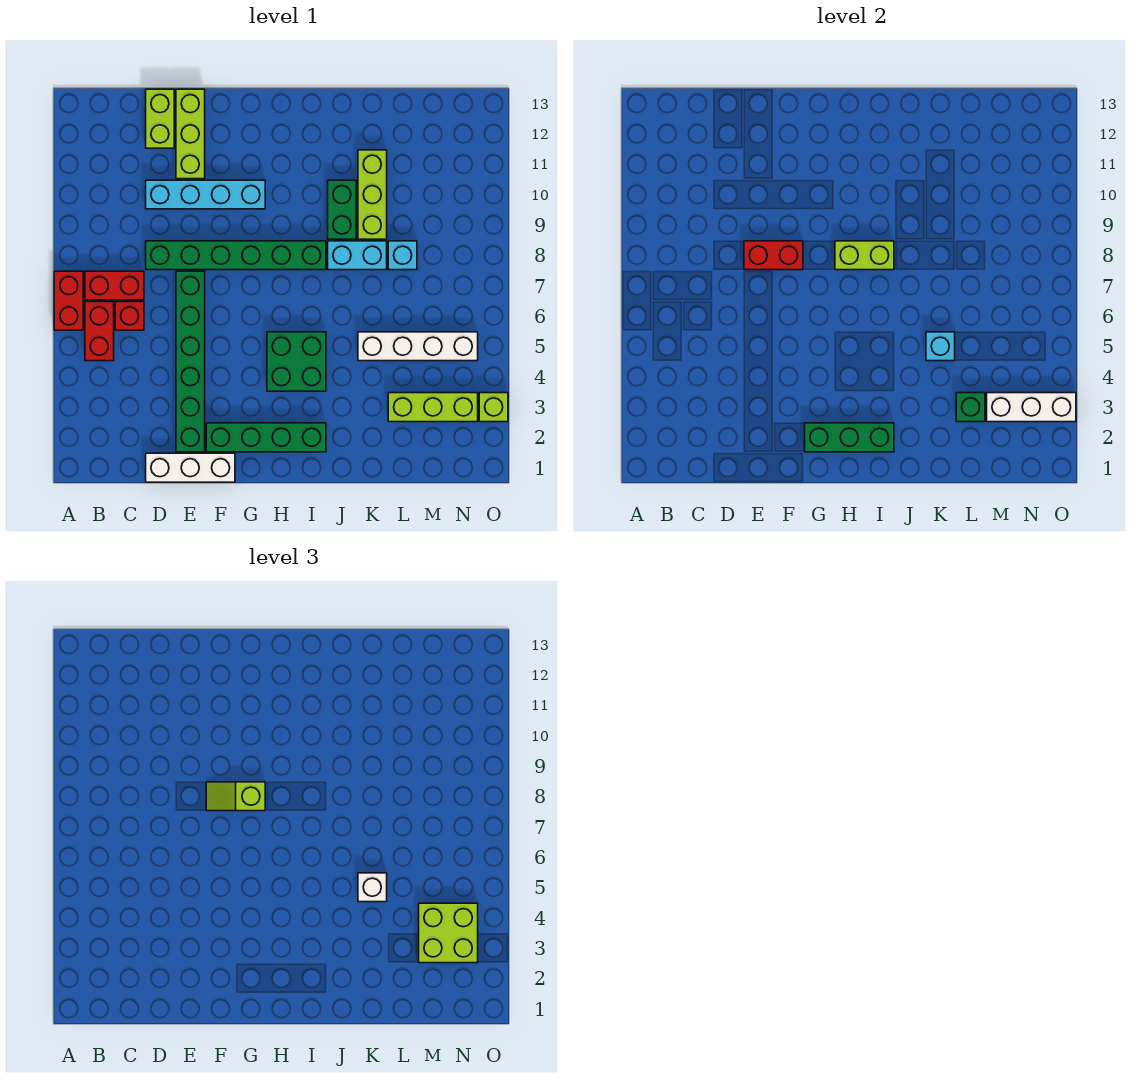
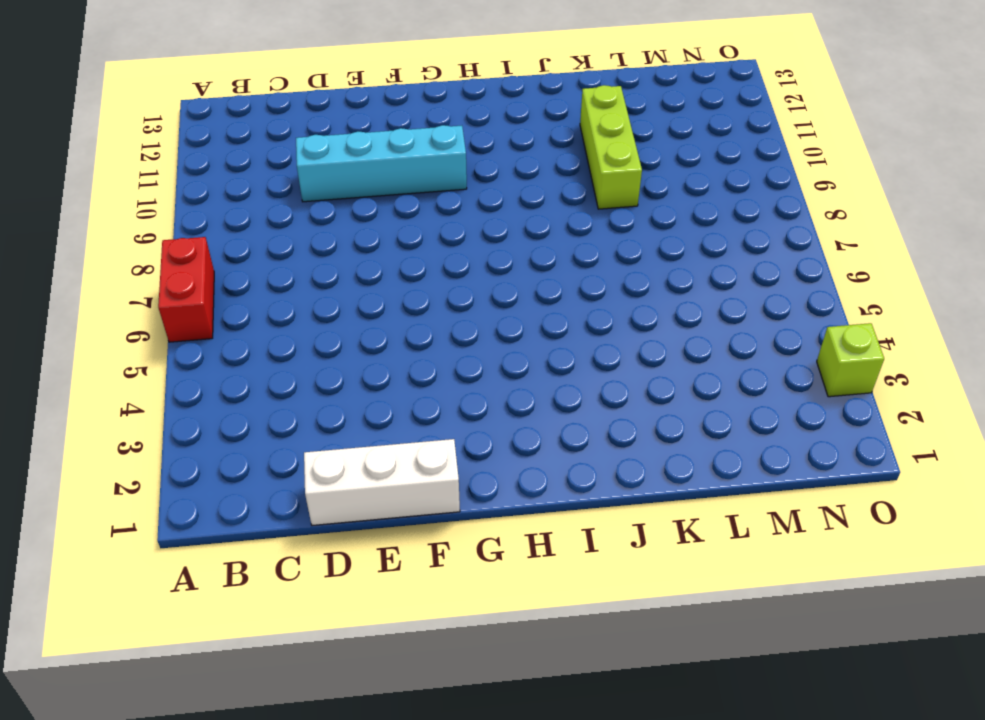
none -> red brick B5:B6 level 1
none -> red brick B7:C7 level 1
none -> red brick C6 level 1

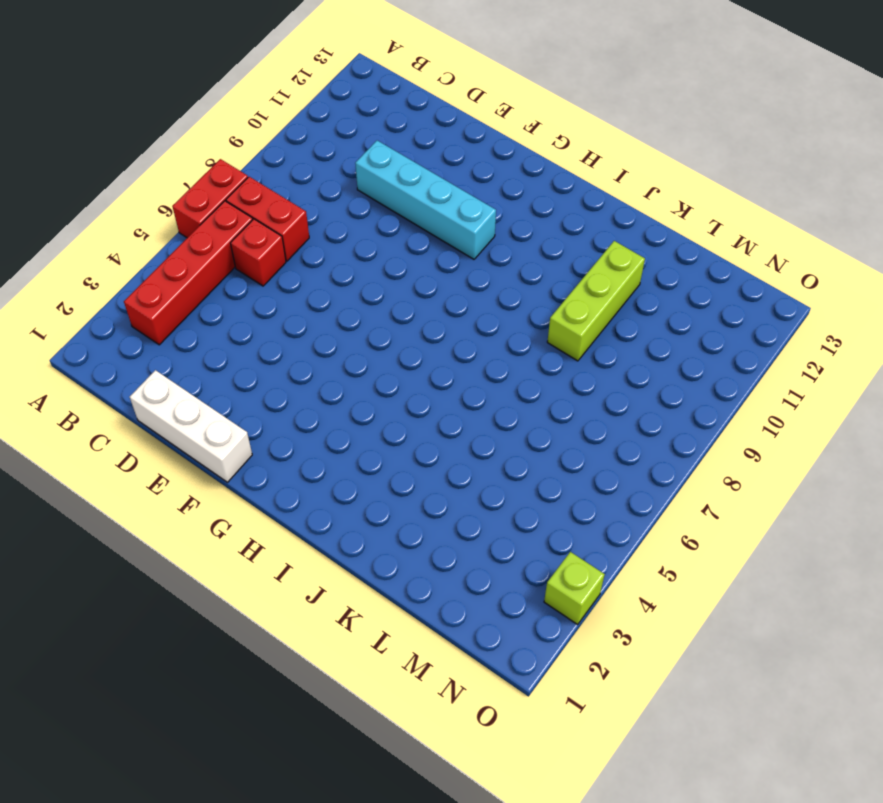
red brick B3:B6 level 1 -> red brick B5:B6 level 1
none -> green brick D8:I8 level 1
none -> lime brick D12:D13 level 1
none -> green brick E2:E7 level 1

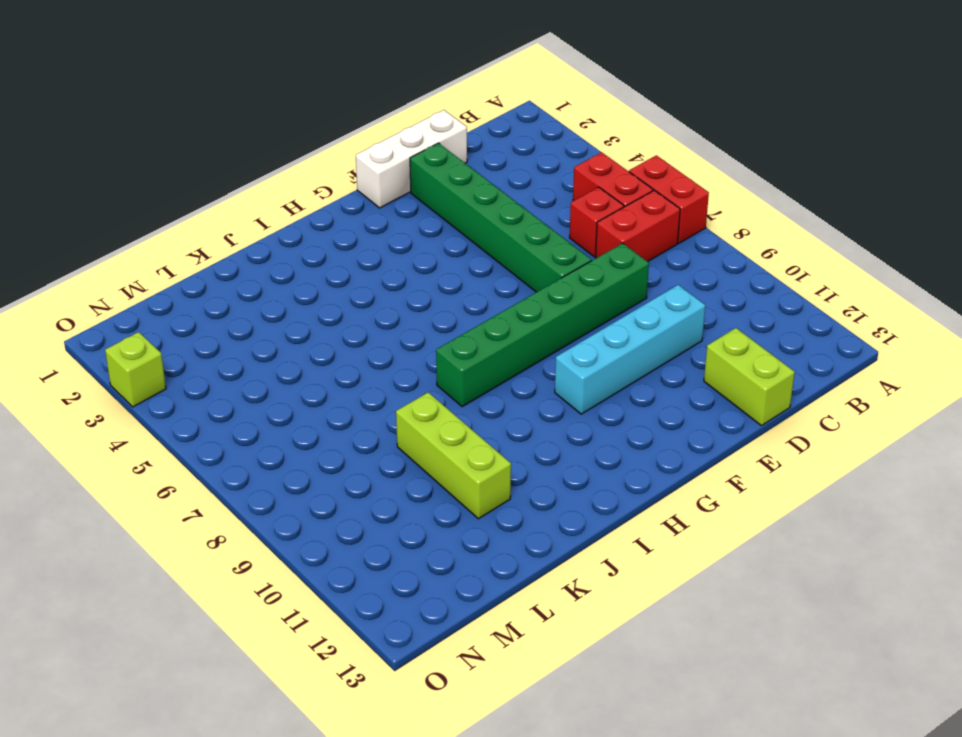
none -> lime brick E11:E13 level 1
none -> green brick F2:I2 level 1
none -> green brick H4:I5 level 1

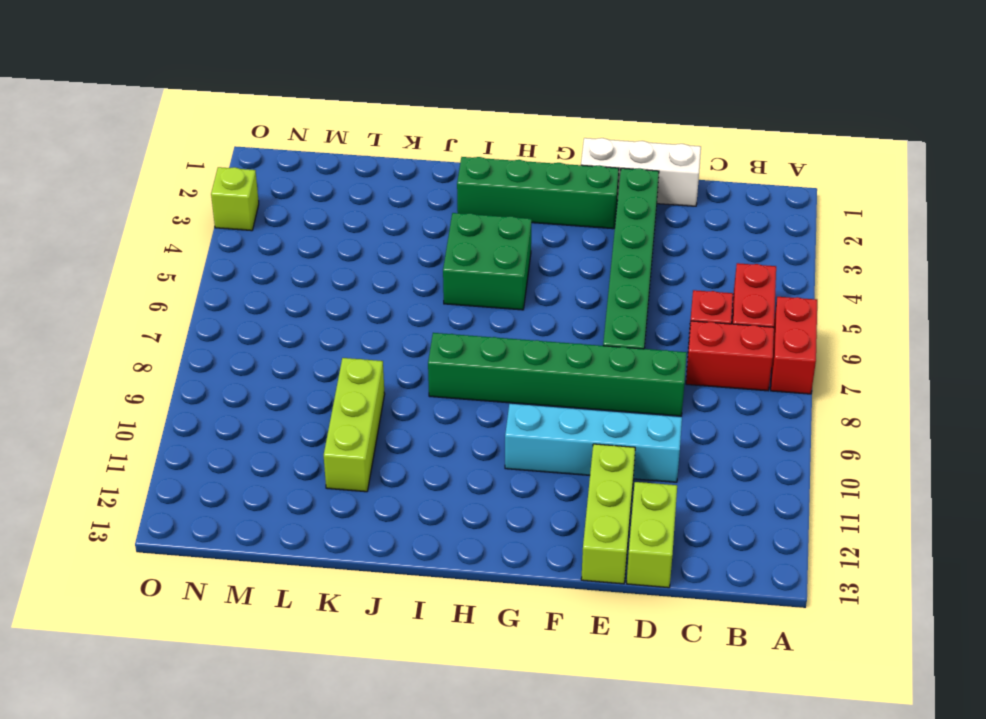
none -> cyan brick J8:K8 level 1
none -> green brick J9:J10 level 1
none -> white brick K5:N5 level 1

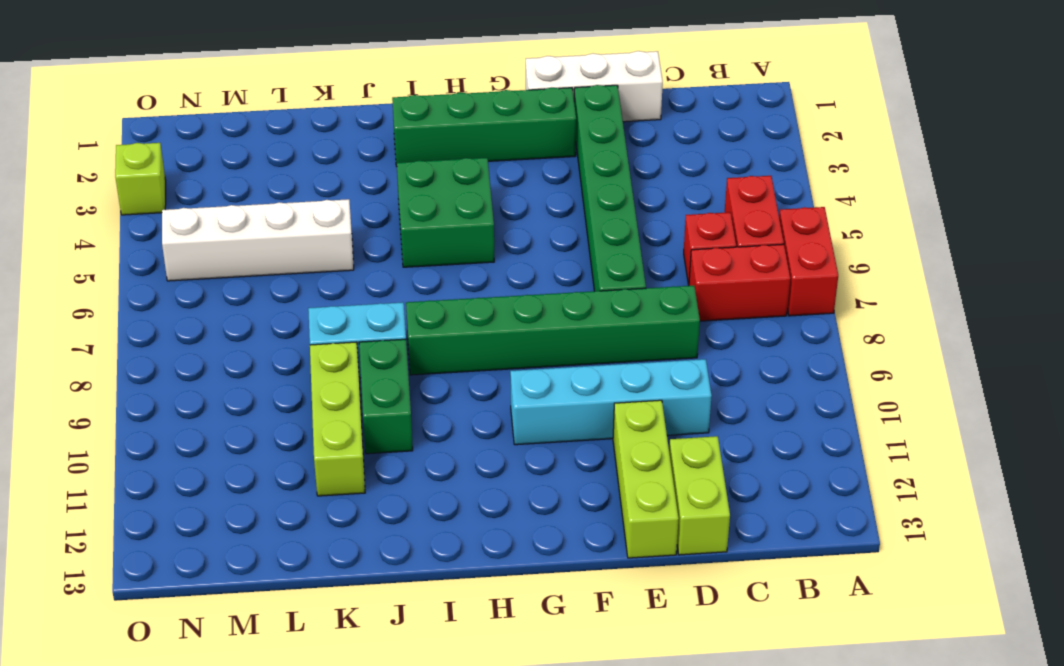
none -> lime brick L3:N3 level 1
none -> cyan brick L8 level 1
none -> red brick E8:F8 level 2

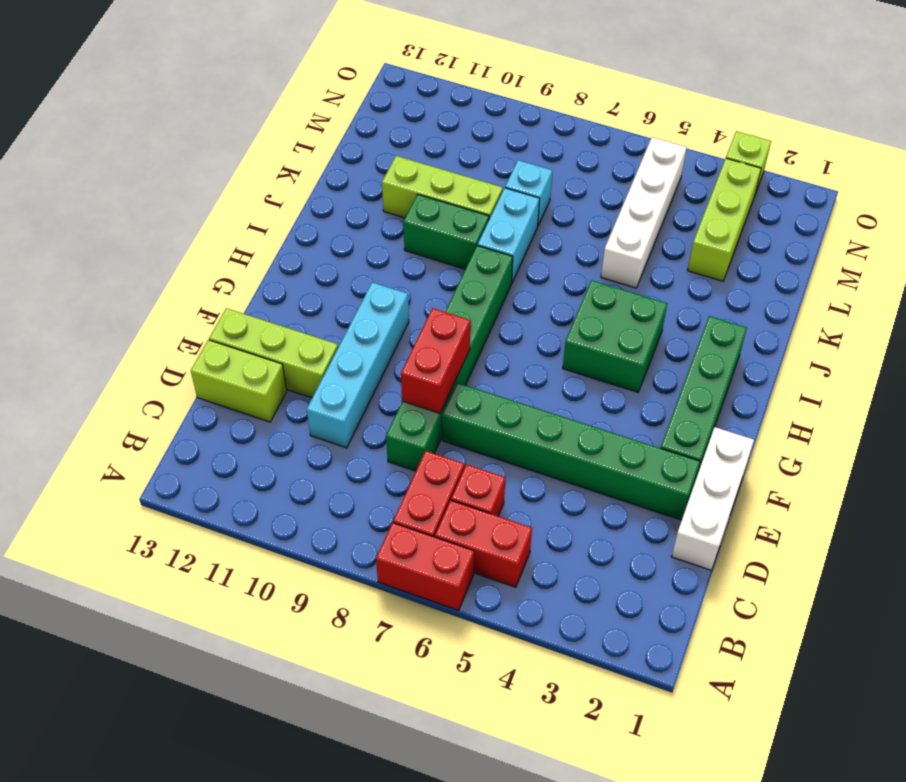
none -> green brick G2:I2 level 2
none -> lime brick H8:I8 level 2
none -> cyan brick K5 level 2

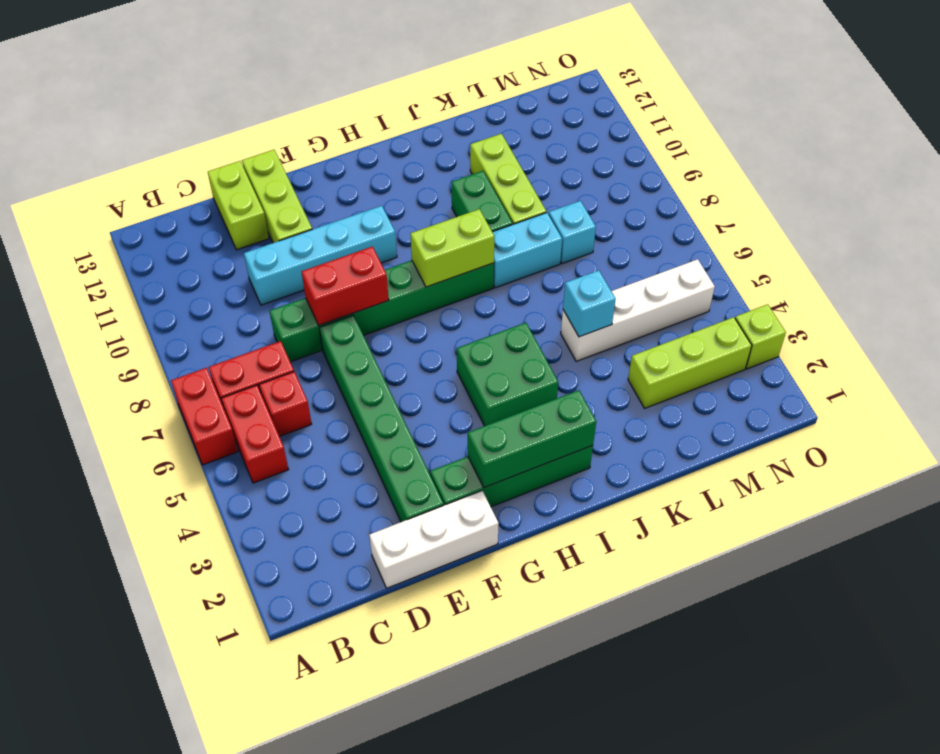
none -> green brick L3 level 2
none -> white brick M3:O3 level 2
none -> lime slope F8:G8 level 3 top G

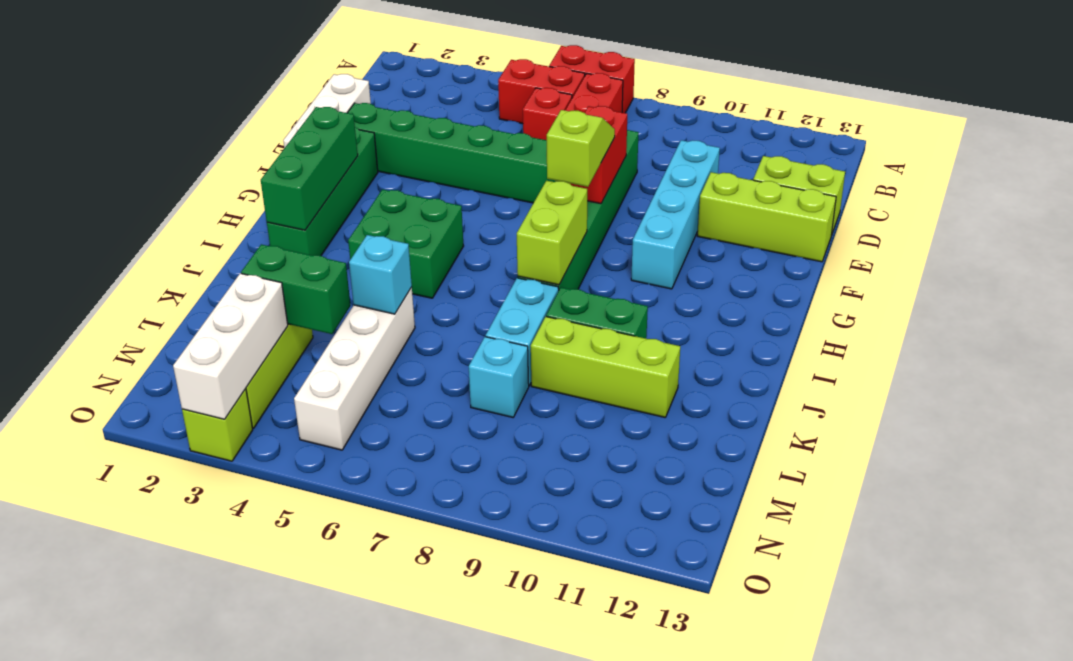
green brick L3:L4 level 2 -> green brick L3 level 2
none -> white brick K5 level 3
none -> lime brick M3:N4 level 3

